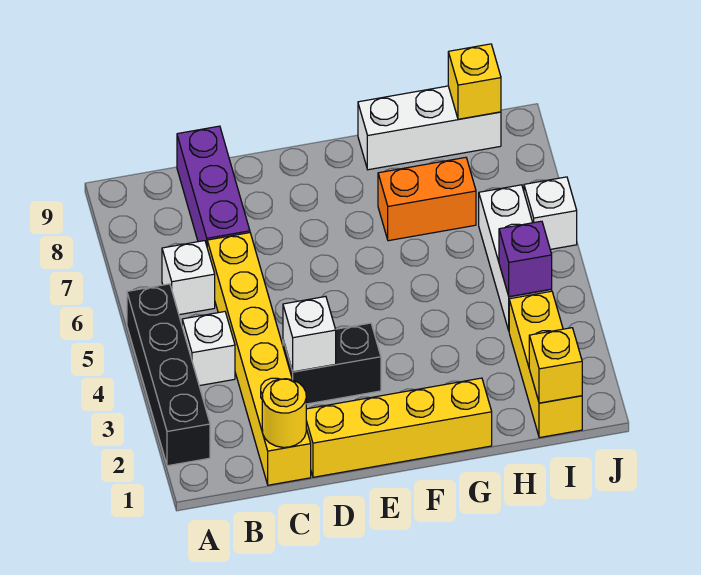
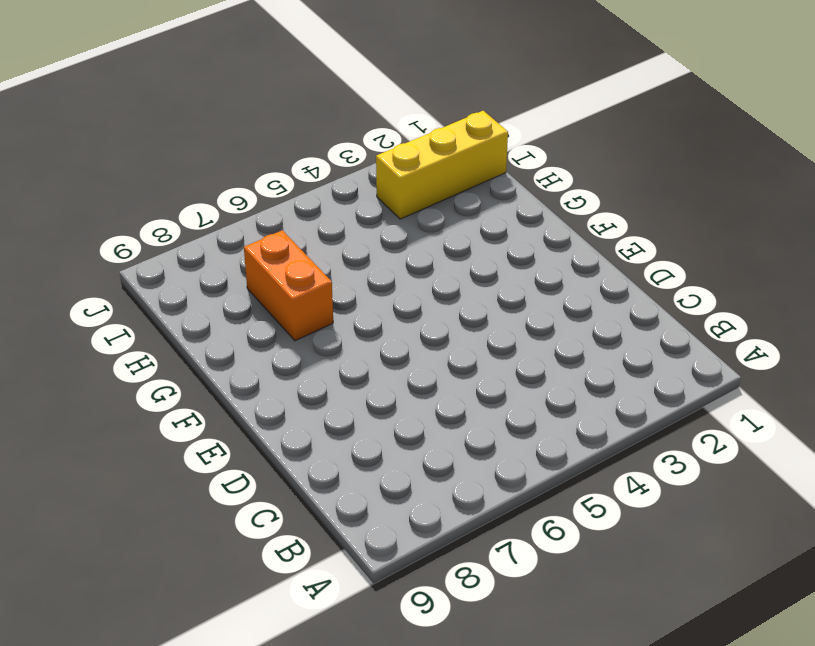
none -> black brick A2:A5 level 1
none -> white brick B4 level 1
none -> white brick B6 level 1

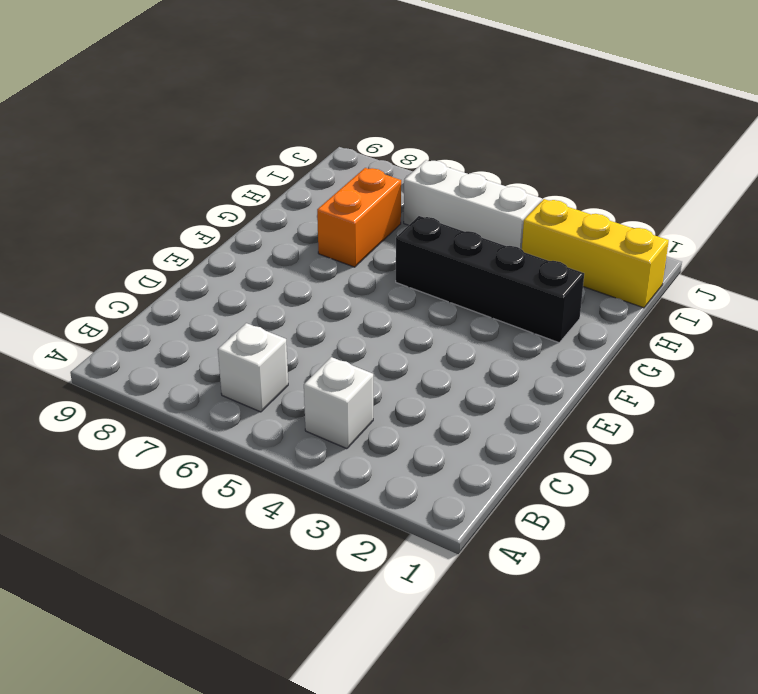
black brick G2:G5 level 1 -> black brick A2:A5 level 1
none -> yellow brick C1:C6 level 1
none -> purple brick C7:C9 level 1
none -> yellow brick D1:G1 level 1

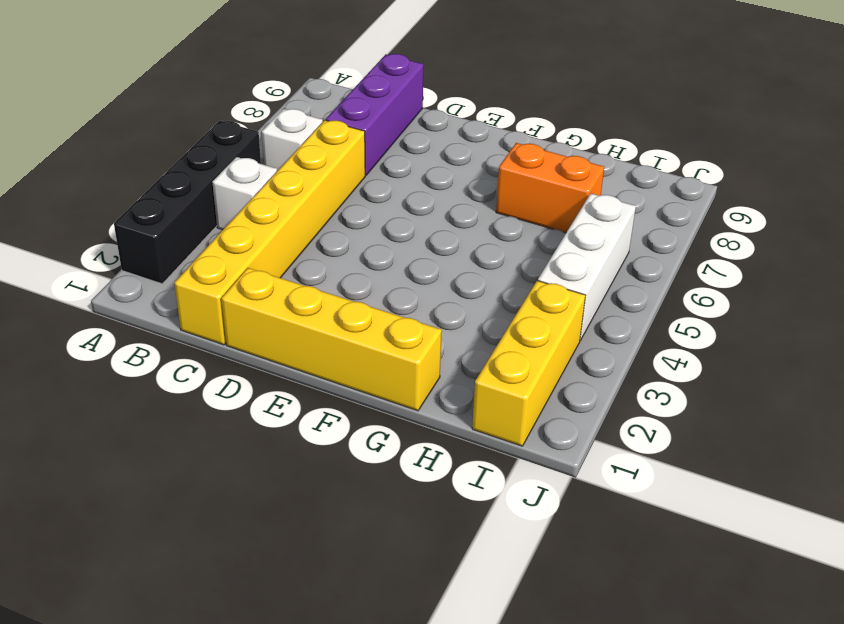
none -> black brick D3:E3 level 1
none -> white brick G9:I9 level 1
none -> white brick J6 level 1

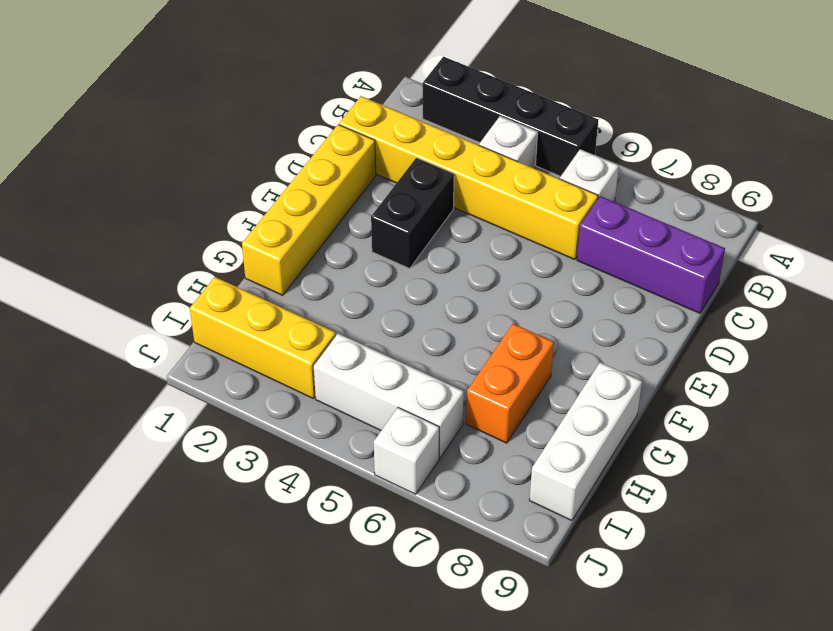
none -> yellow round brick C1 level 2
none -> white brick D3 level 2
none -> yellow brick I1 level 2

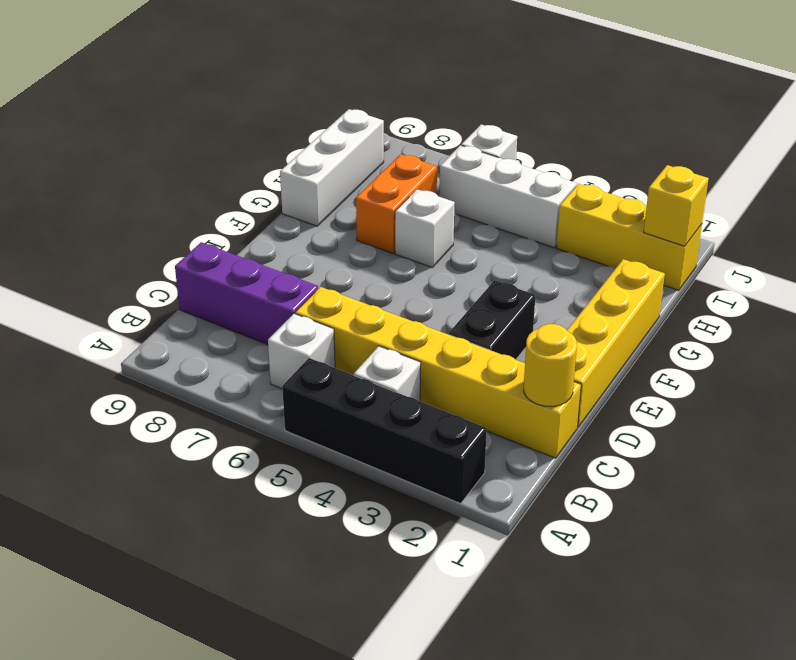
white brick G6 level 1 -> white brick D3 level 2
none -> purple brick I4 level 2
none -> yellow brick I9 level 2

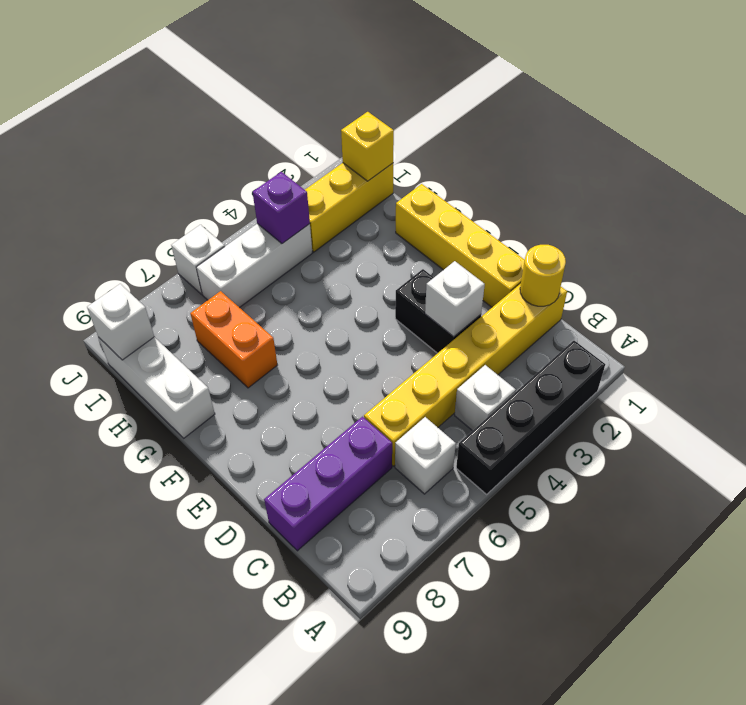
white brick I9 level 2 -> yellow brick I9 level 2

